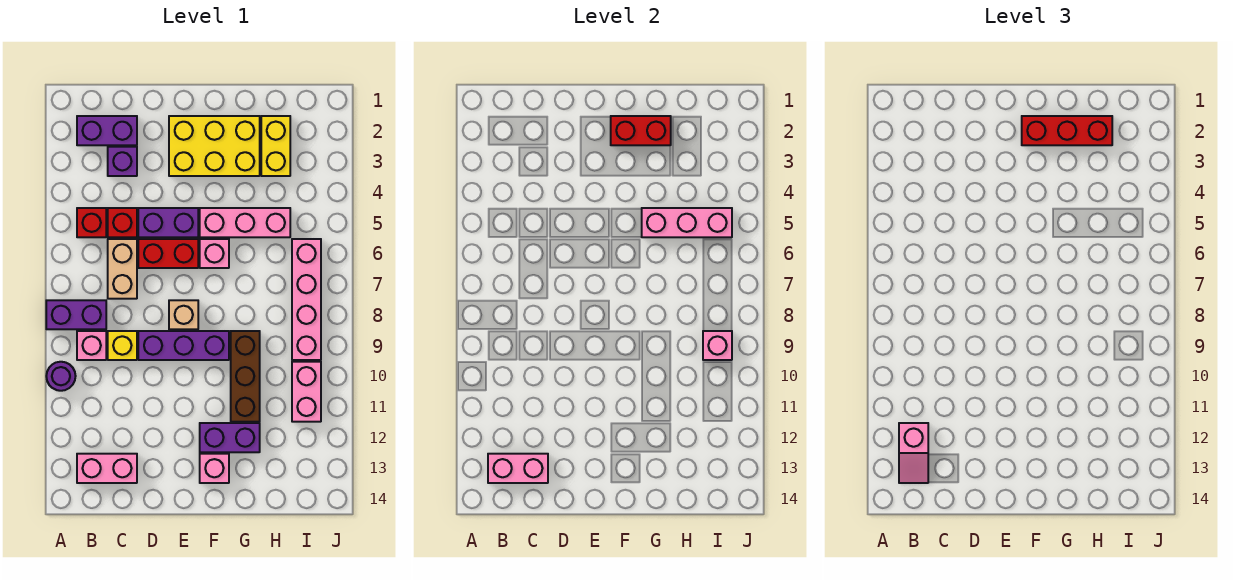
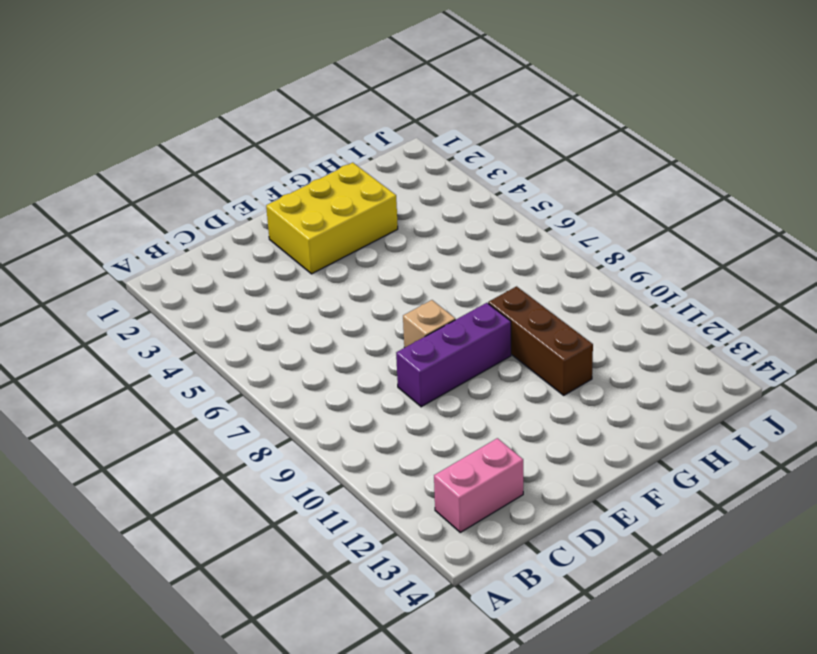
none -> purple brick A8:B8 level 1
none -> purple round brick A10 level 1
none -> purple brick B2:C2 level 1

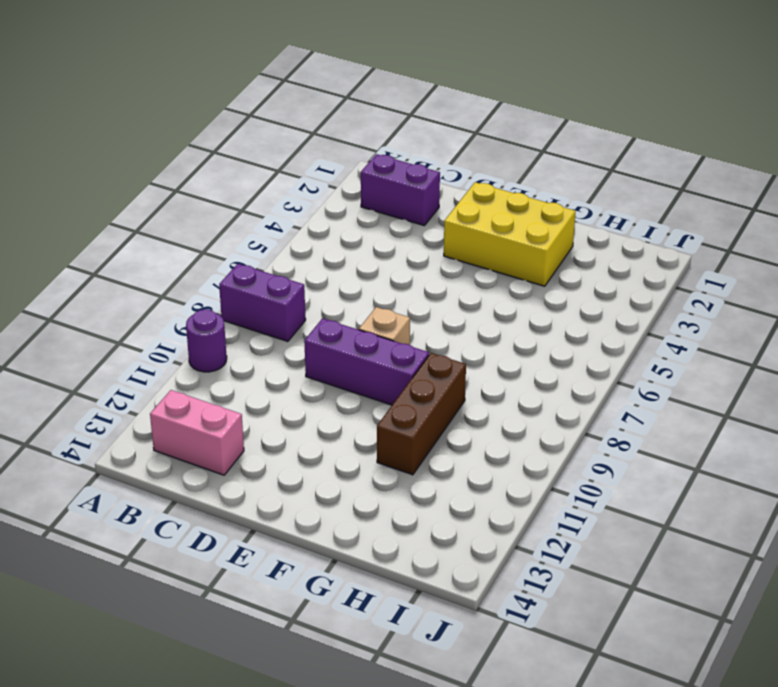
none -> red brick B5 level 1
none -> pink brick B9 level 1
none -> purple brick C3 level 1

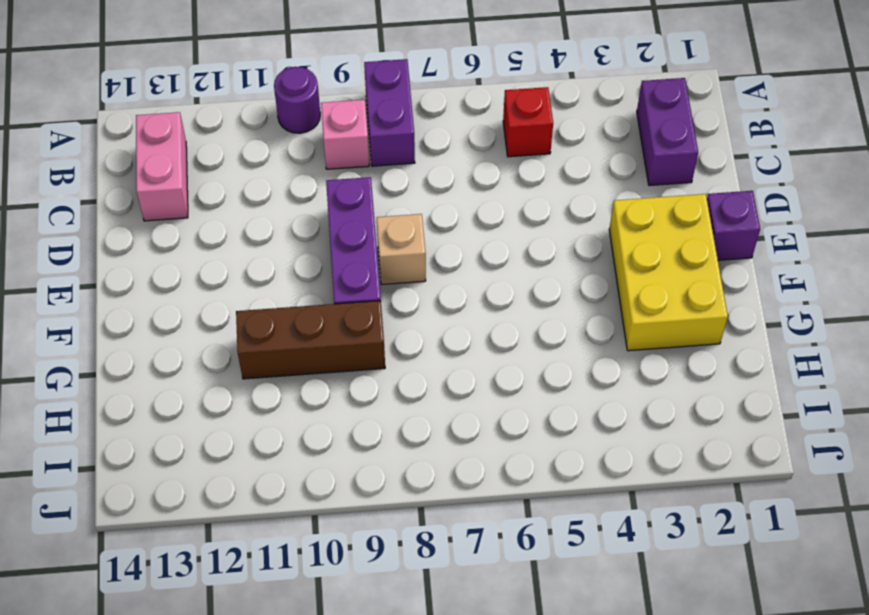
purple brick E1 level 1 -> purple brick C3 level 1
none -> red brick C5 level 1
none -> tan brick C6:C7 level 1
none -> yellow brick C9 level 1

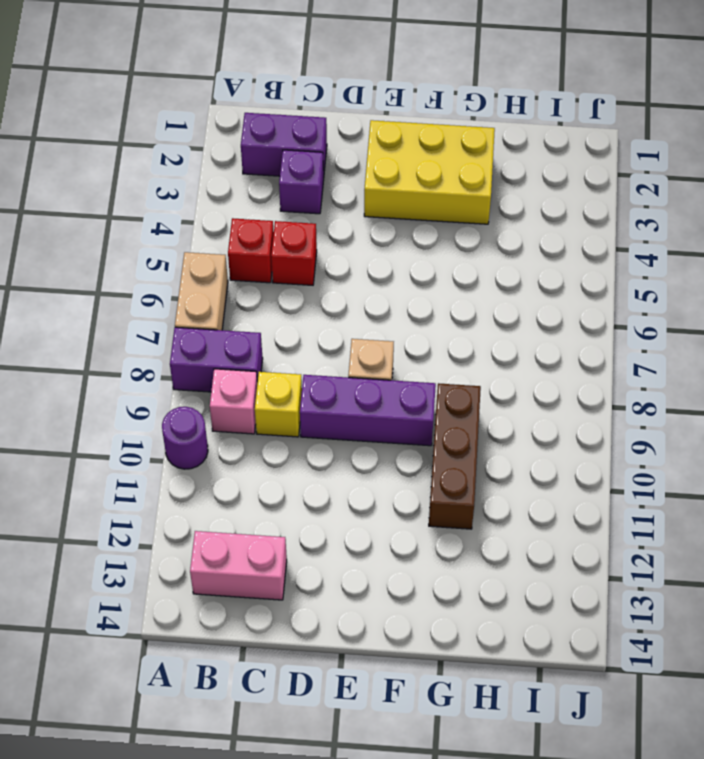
tan brick A6:A7 level 1 -> tan brick C6:C7 level 1
none -> purple brick D5:E5 level 1
none -> red brick D6:E6 level 1
none -> pink brick F5:H5 level 1

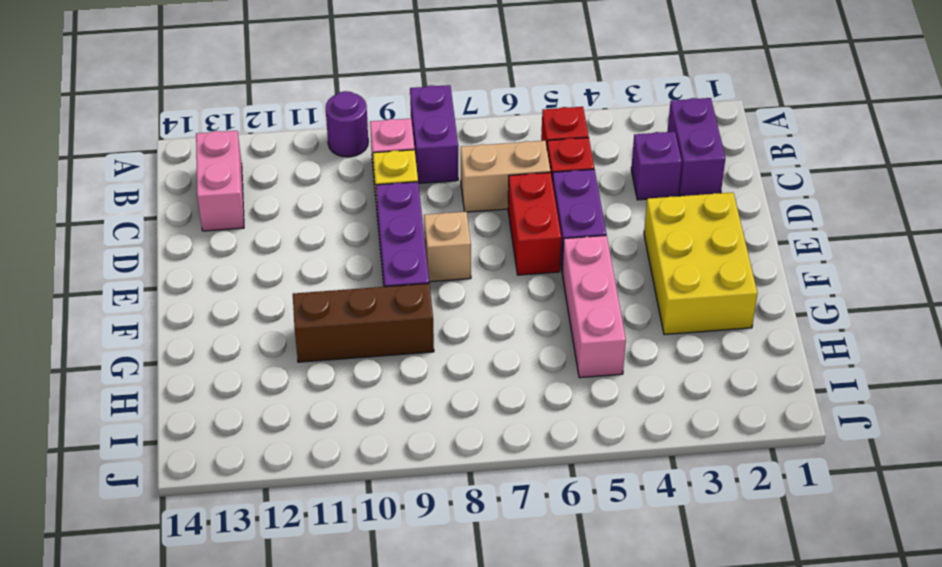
none -> pink brick F6 level 1
none -> purple brick F12:G12 level 1
none -> pink brick F13 level 1

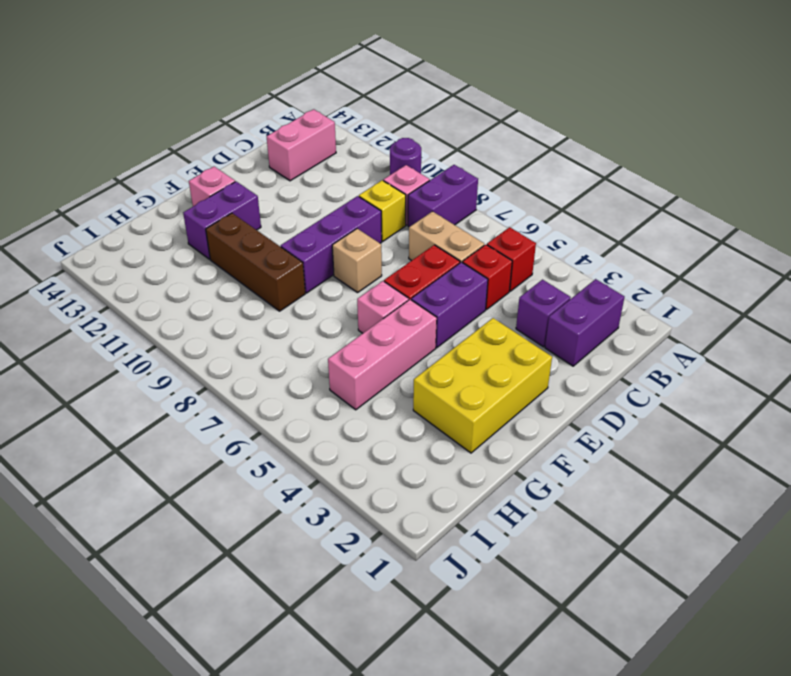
none -> yellow brick H2:H3 level 1
none -> pink brick I6:I9 level 1
none -> pink brick I10:I11 level 1

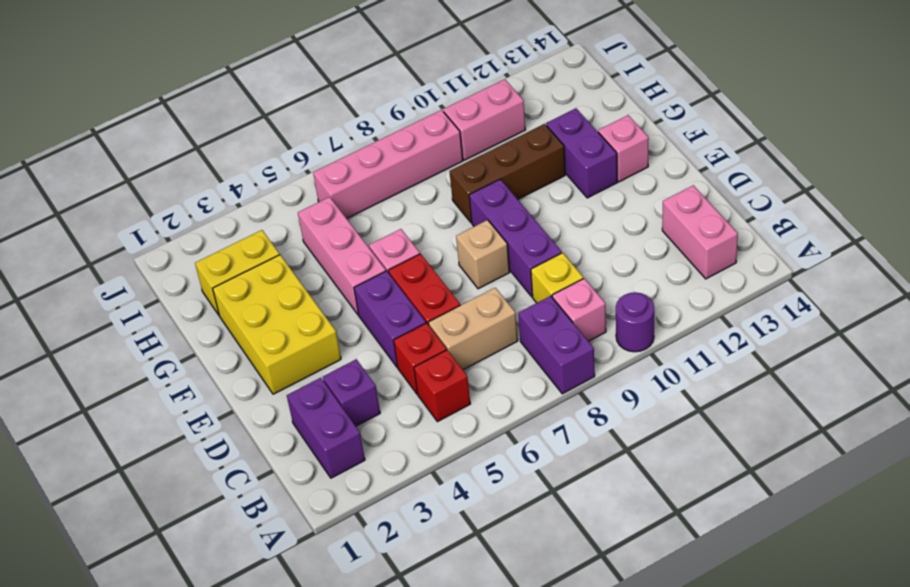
none -> pink brick B13:C13 level 2
none -> red brick F2:G2 level 2
none -> pink brick G5:I5 level 2

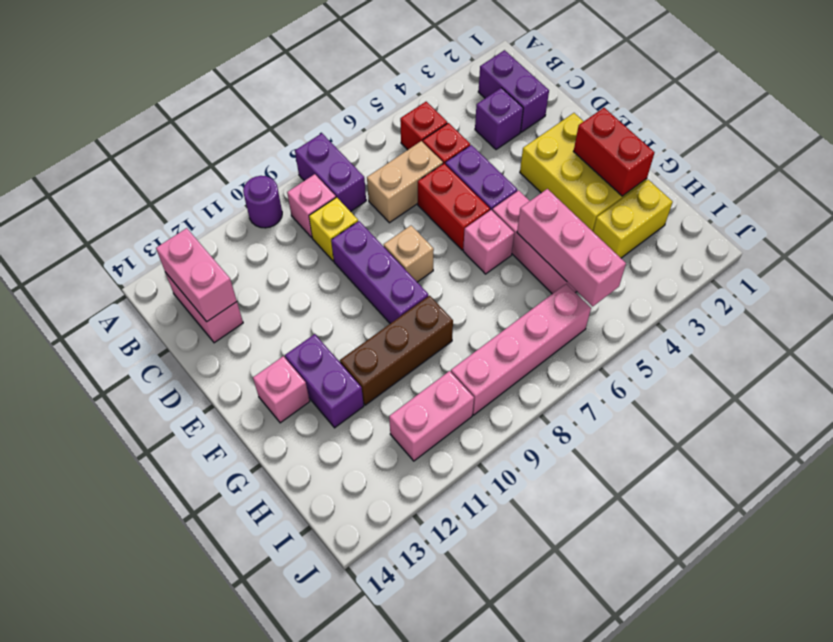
none -> pink brick I9 level 2
none -> pink slope B12:B13 level 3 top 12
none -> red brick F2:H2 level 3

